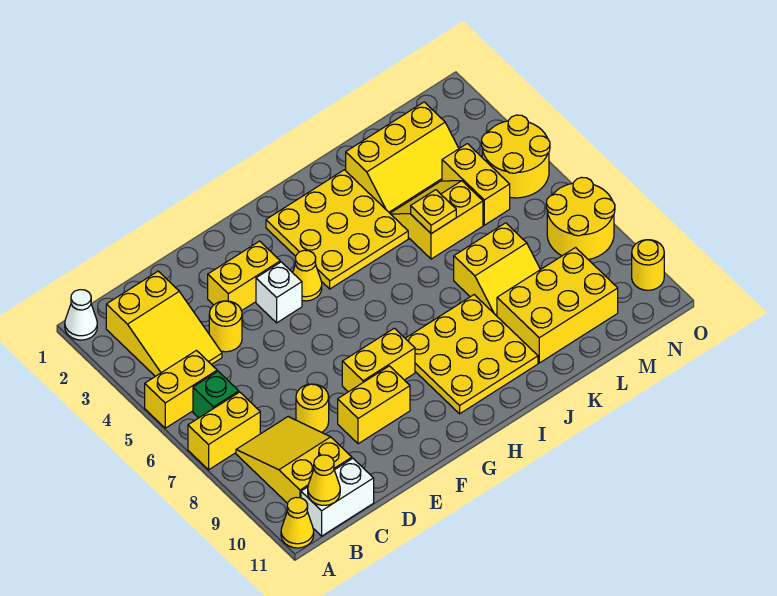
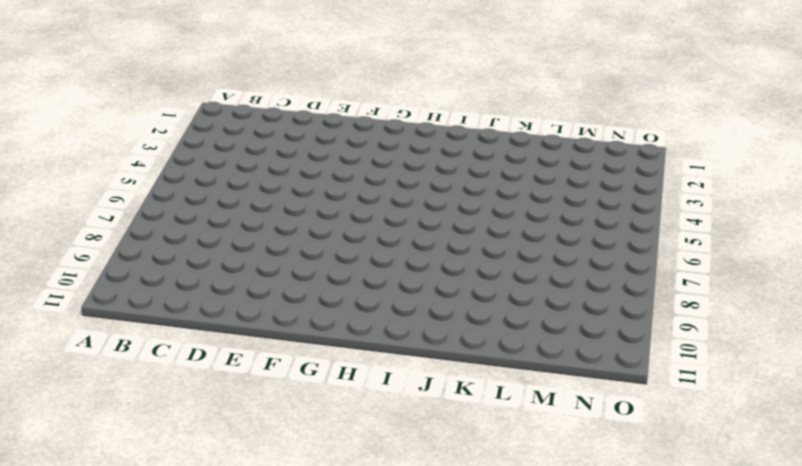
none -> white cone A1 level 1
none -> yellow brick A5:B5 level 1
none -> yellow brick A7:B7 level 1

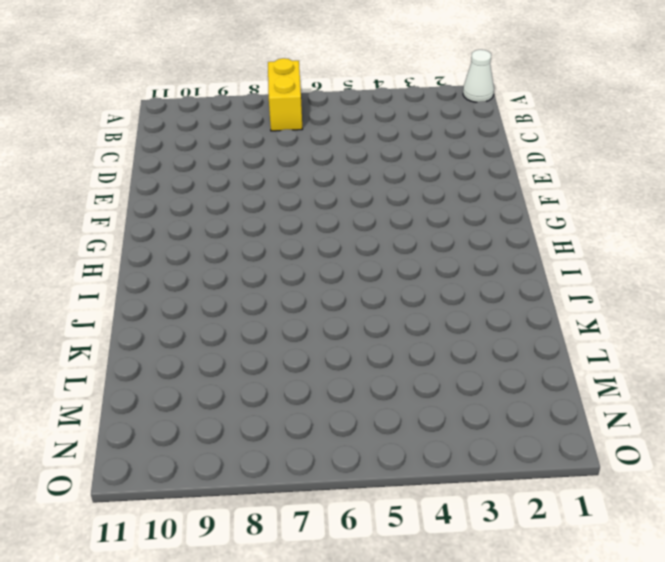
none -> yellow brick A5:B5 level 1
none -> yellow cone A11 level 1
none -> yellow slope B2:C4 level 1 top 2

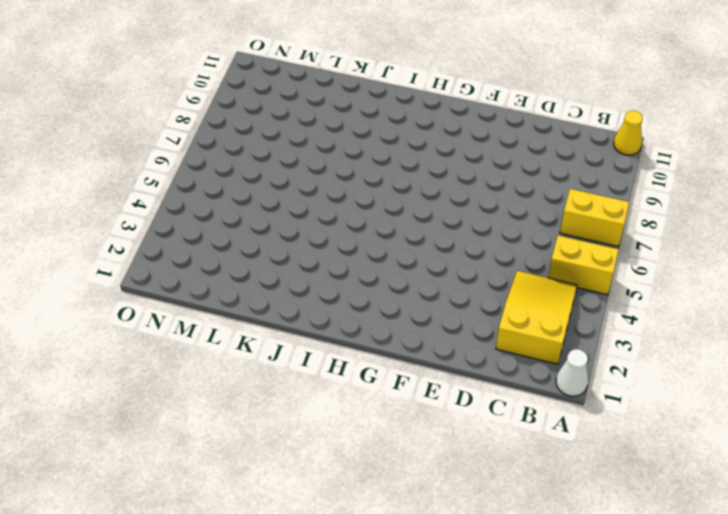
none -> green brick B6 level 1
none -> yellow slope B8:C10 level 1 top 10
none -> white brick B11:C11 level 1

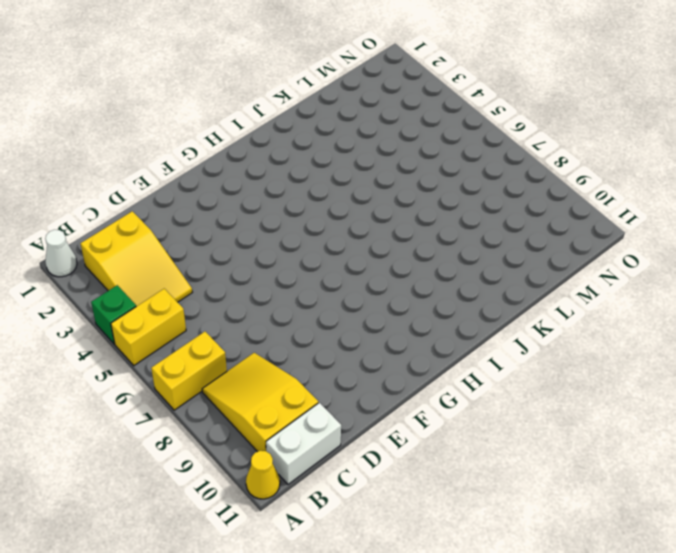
green brick A4 level 1 -> green brick B6 level 1
none -> yellow round brick D4 level 1
none -> yellow round brick D8 level 1
none -> yellow brick E3:F3 level 1

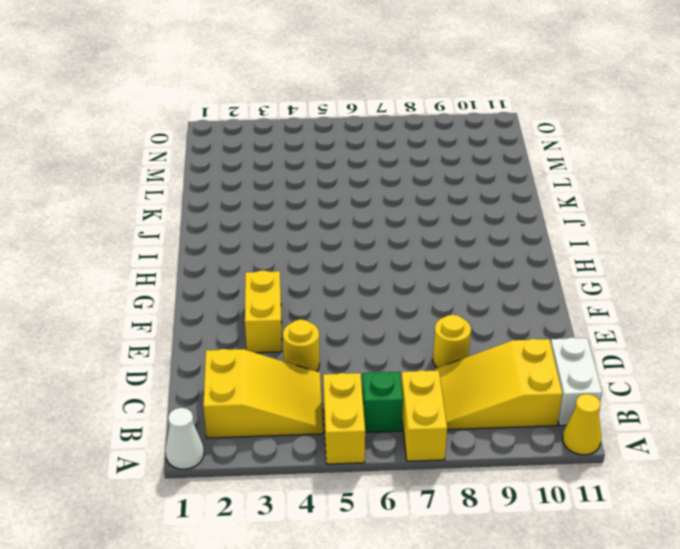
none -> yellow brick E9:F9 level 1
none -> white brick F4 level 1
none -> yellow brick F8:G8 level 1

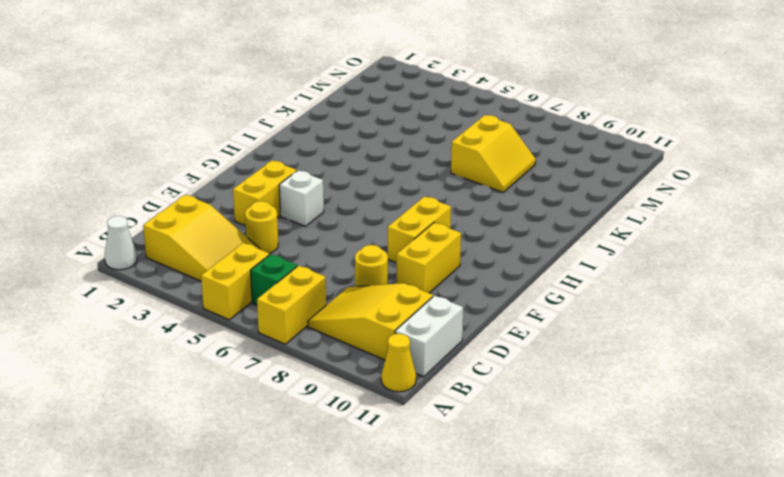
none -> yellow cone G4 level 1
none -> yellow plate H2:J4 level 1
none -> yellow plate H8:J10 level 1

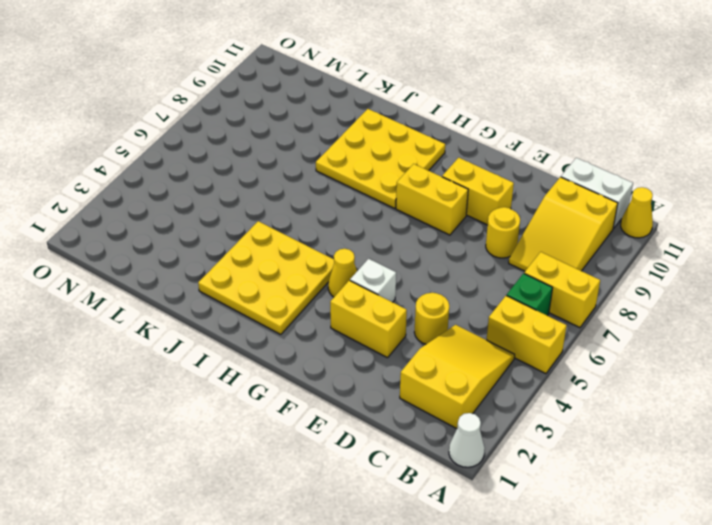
none -> yellow slope K2:M3 level 1 top 2
none -> yellow slope K4:L5 level 1 top 5
none -> yellow slope K7:L8 level 1 top 7

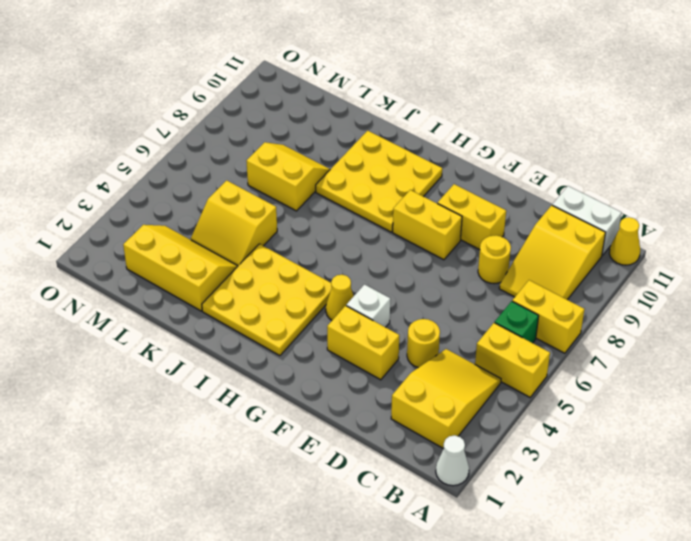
none -> yellow brick K9:M10 level 1
none -> yellow brick M4:M5 level 1
none -> yellow round brick N4:O5 level 1

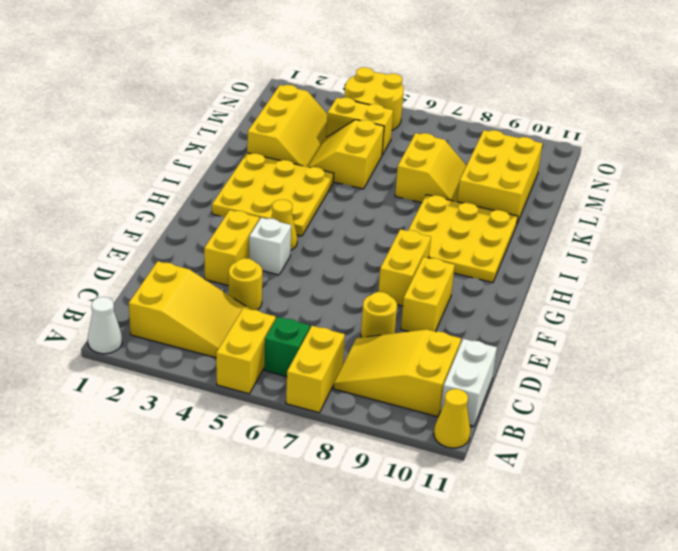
none -> yellow round brick N7:O8 level 1
none -> yellow round brick O10 level 1
none -> yellow cone B11 level 2

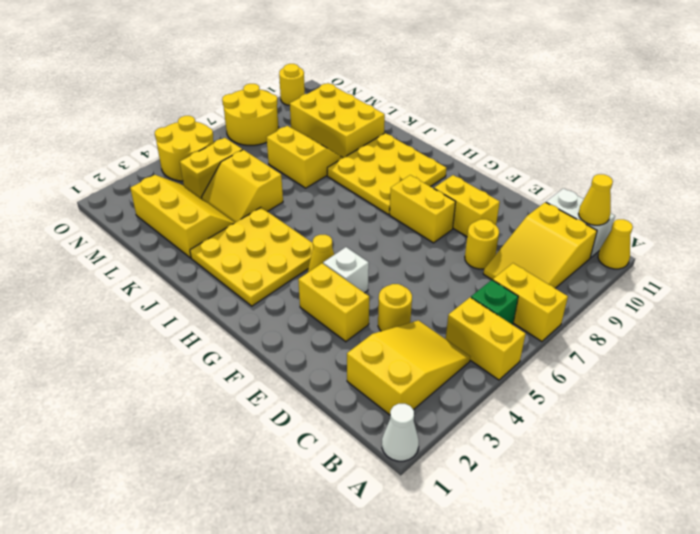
none -> yellow plate K5 level 2

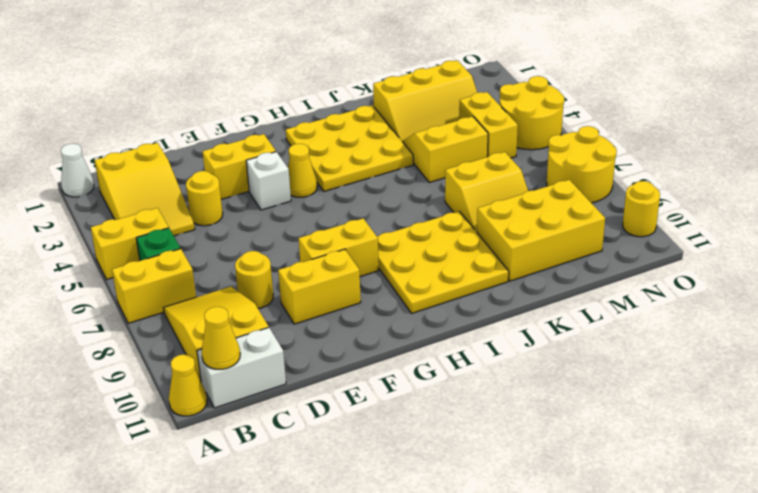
none -> yellow plate K5 level 2

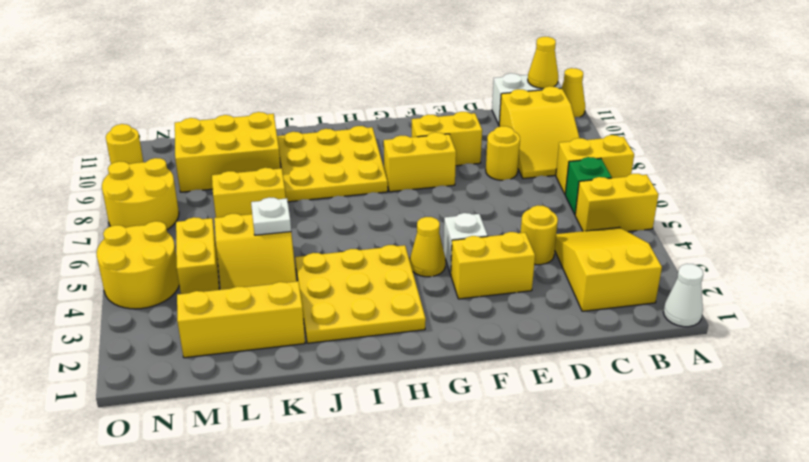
white plate K5 level 2 -> yellow plate K5 level 2

